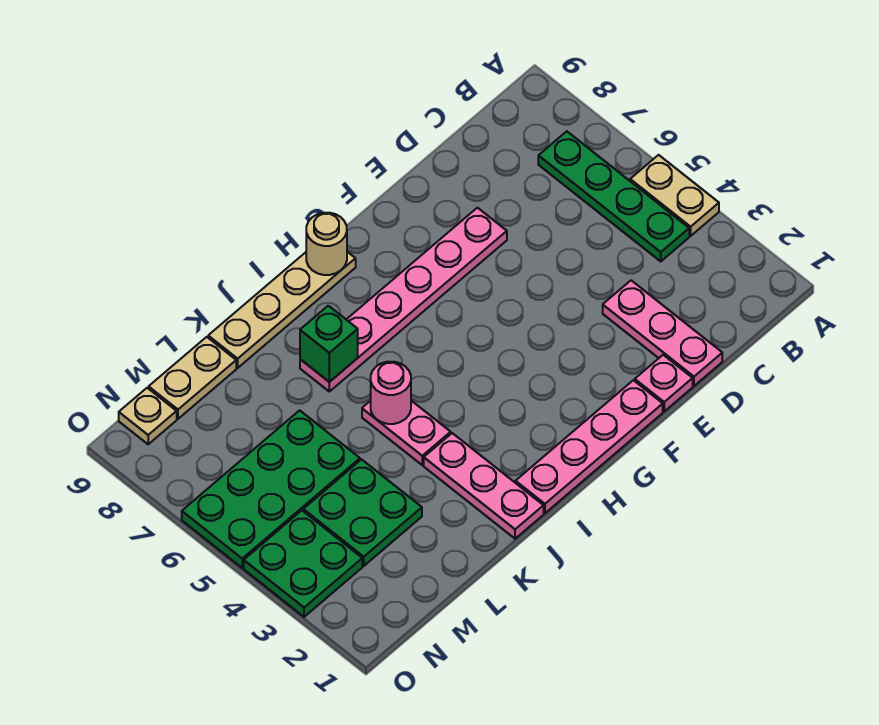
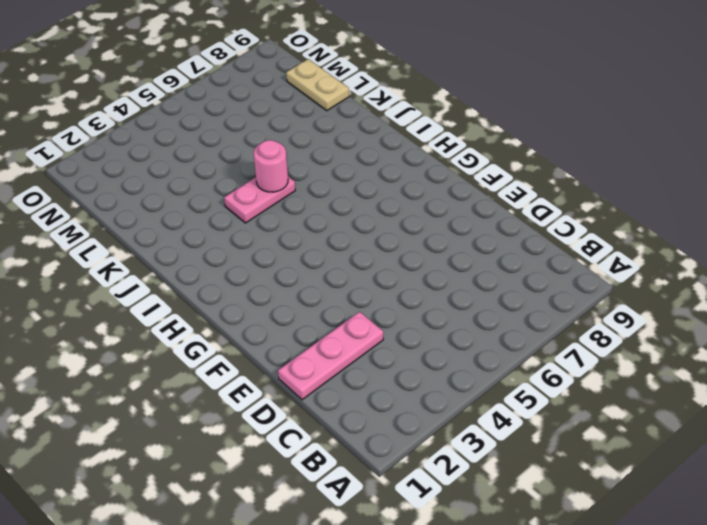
none -> tan plate A4:A5 level 1
none -> green plate B4:B7 level 1
none -> pink plate E1 level 1

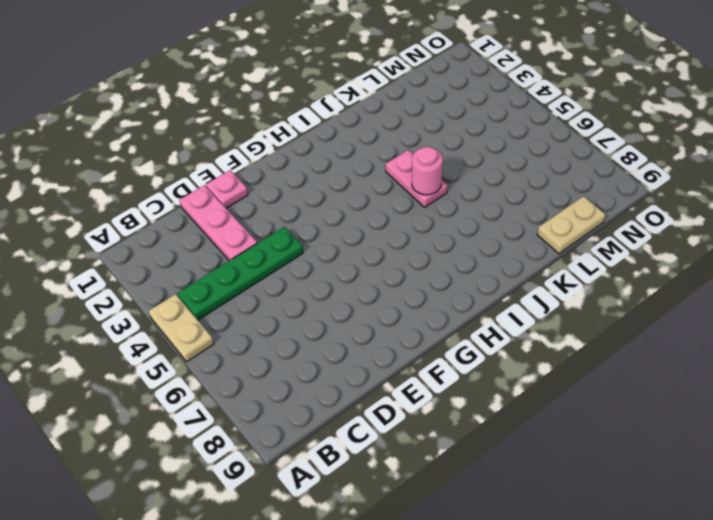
green plate B4:E4 level 1 -> green plate B4:B7 level 1
none -> pink plate E7:J7 level 1
none -> pink plate F1:I1 level 1
none -> tan plate H9:K9 level 1

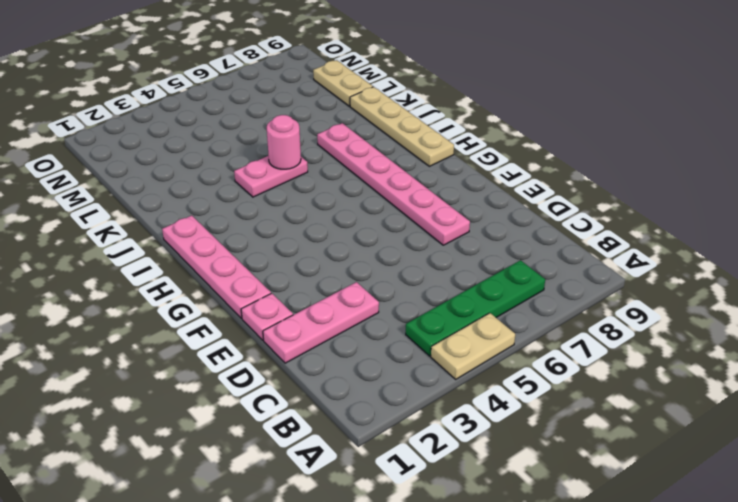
none -> pink plate J1:J3 level 1
none -> green plate L3:M4 level 1
none -> green plate L5:O6 level 1

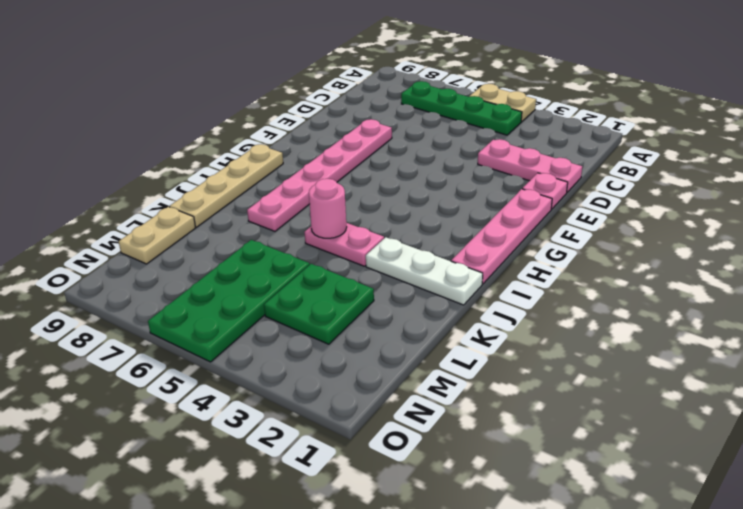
white plate J1:J3 level 1 -> pink plate J1:J3 level 1
none -> green plate N3:O4 level 1
none -> tan plate N9 level 1
none -> tan round brick H9 level 2

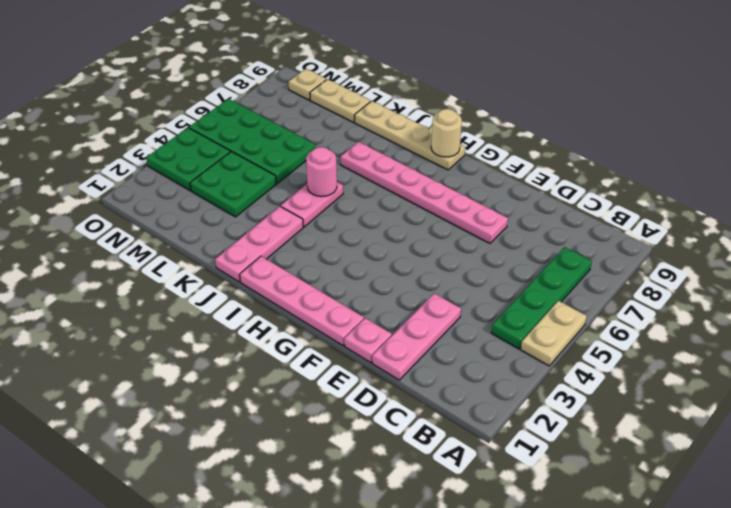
none -> green brick J7 level 2

